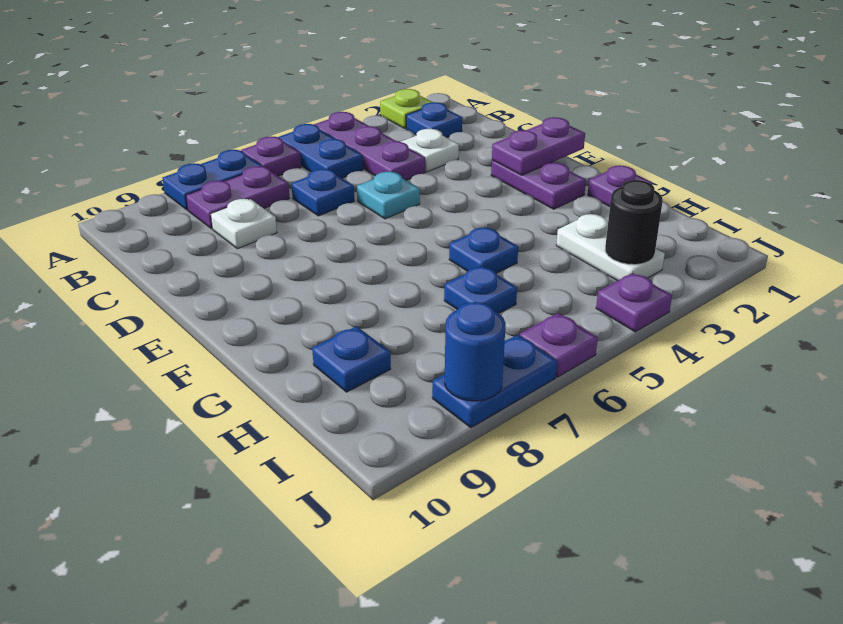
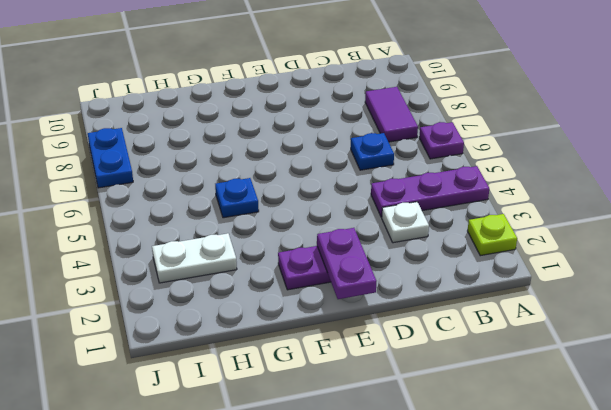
purple tile B7:B8 level 1 -> purple plate B7:B8 level 1
none -> blue plate A5:B5 level 1
none -> blue plate A7:A8 level 1
none -> blue plate B2 level 1

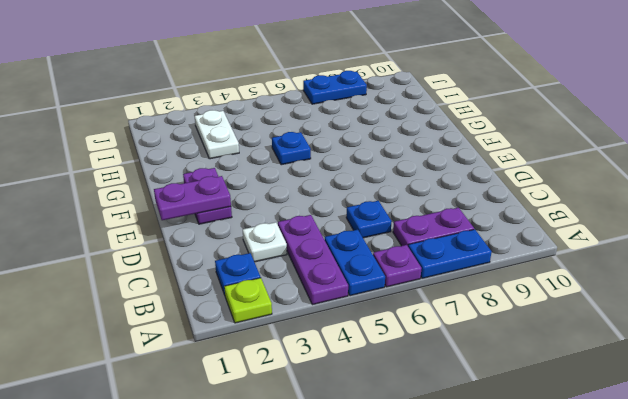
none -> white plate C8 level 1
none -> cyan plate D5 level 1
none -> purple plate G1 level 1

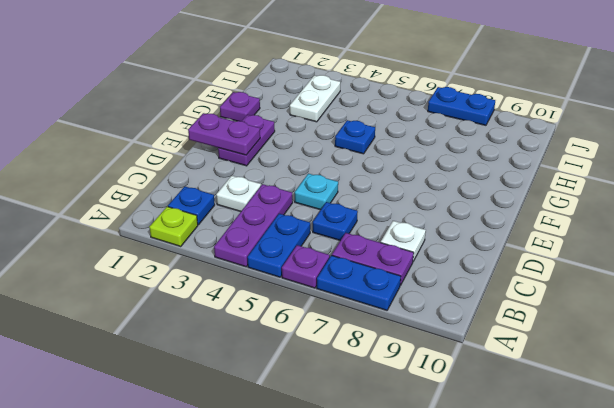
none -> blue plate H6 level 1
none -> blue plate H9 level 1
none -> purple plate J4 level 1

